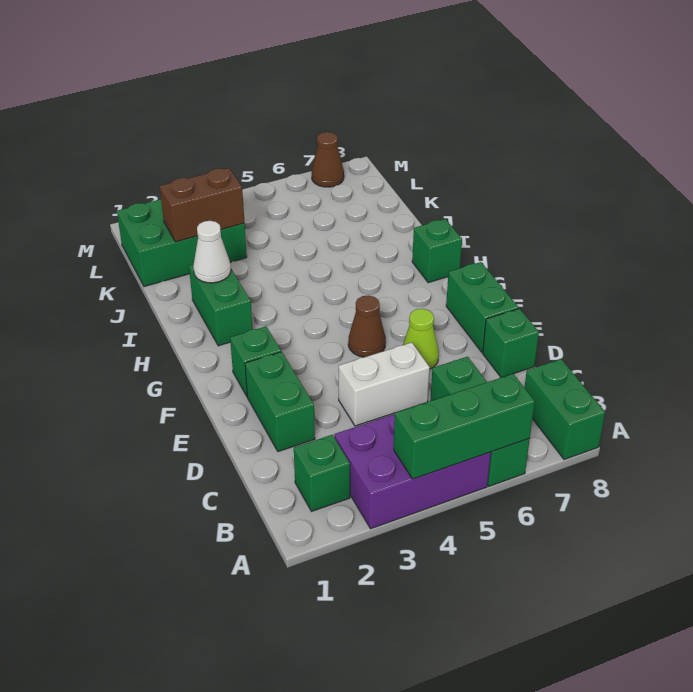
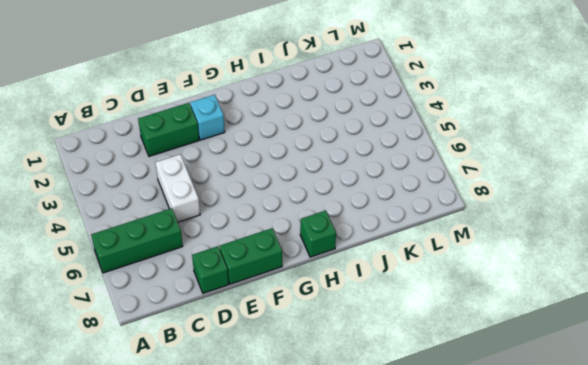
cyan brick F2 level 1 -> green brick F2 level 1
none -> purple brick A3:B5 level 1
none -> green brick A8:B8 level 1
none -> green brick B2 level 1

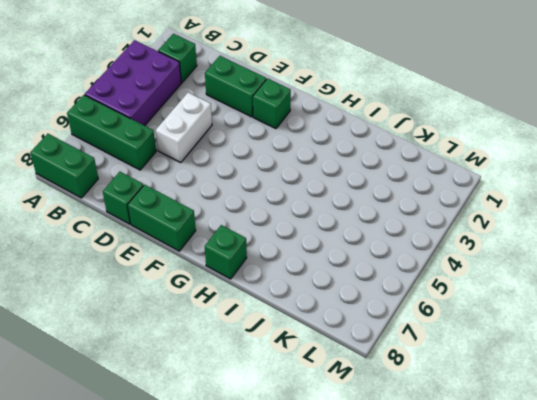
none -> lime cone E6 level 1
none -> brown cone F5 level 1
none -> green brick H2:I2 level 1

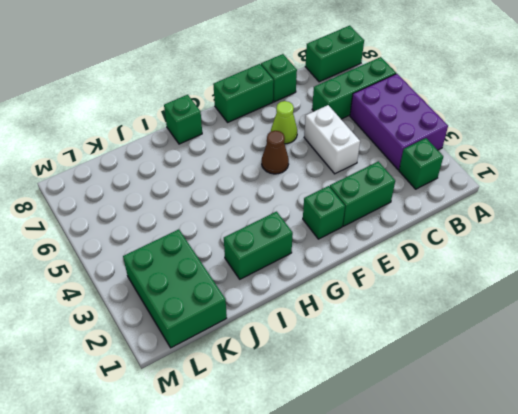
none -> brown cone M7 level 1
none -> green brick A4:A6 level 2
none -> white cone I2 level 2

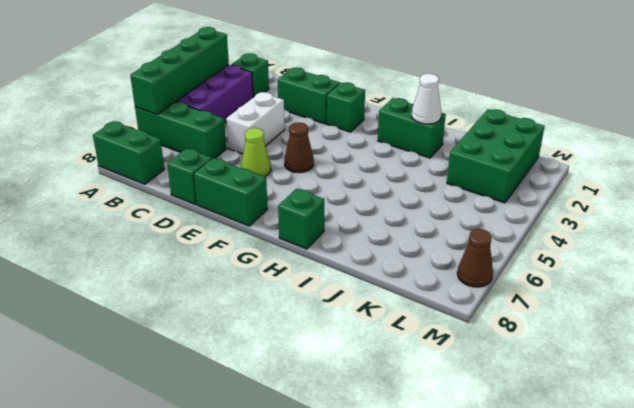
green brick A3:A6 level 2 -> green brick A4:A6 level 2
none -> brown brick K2:K3 level 2

